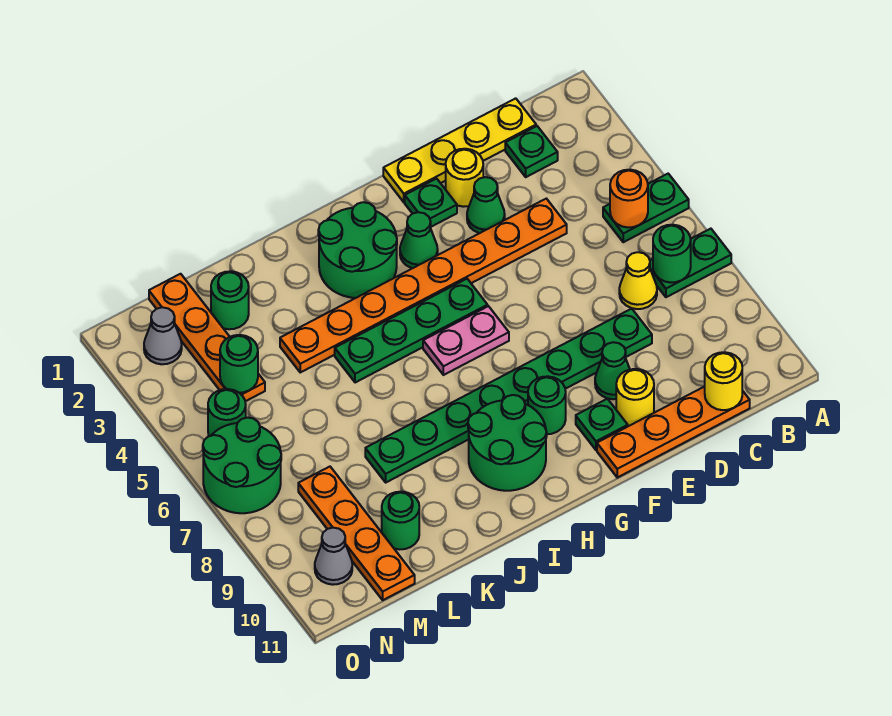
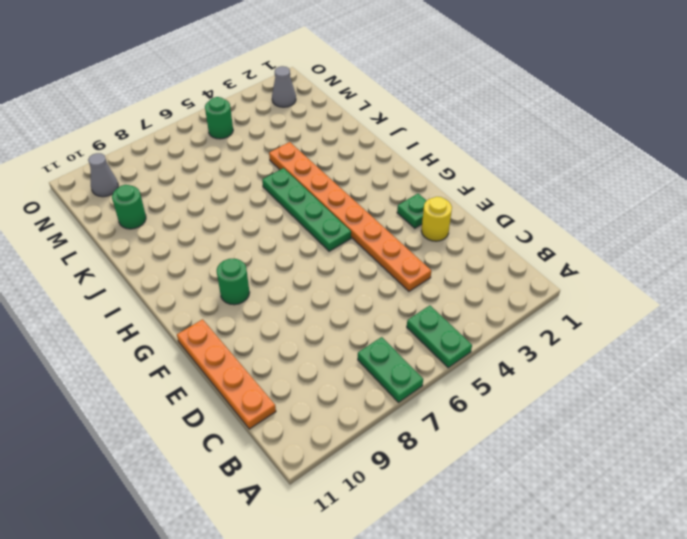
none -> yellow plate C1:F1 level 1
none -> green plate C2 level 1
none -> yellow cone C7 level 1
none -> green plate D8:K8 level 1

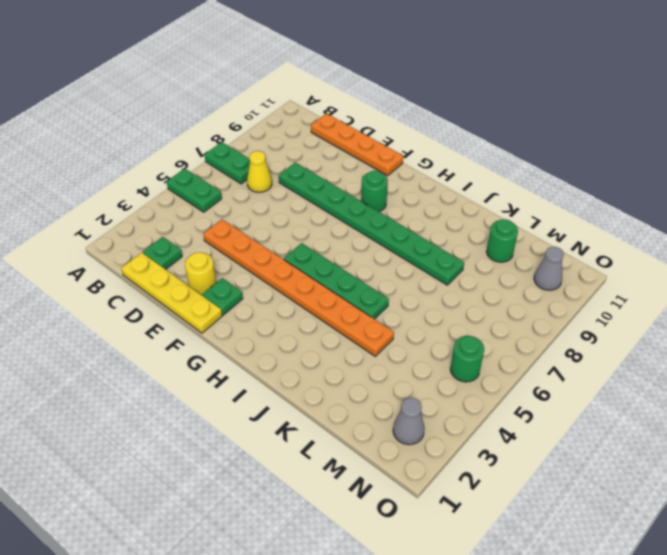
none -> green cone E3 level 1
none -> green cone E9 level 1
none -> yellow round brick E10 level 1
none -> green plate F10 level 1

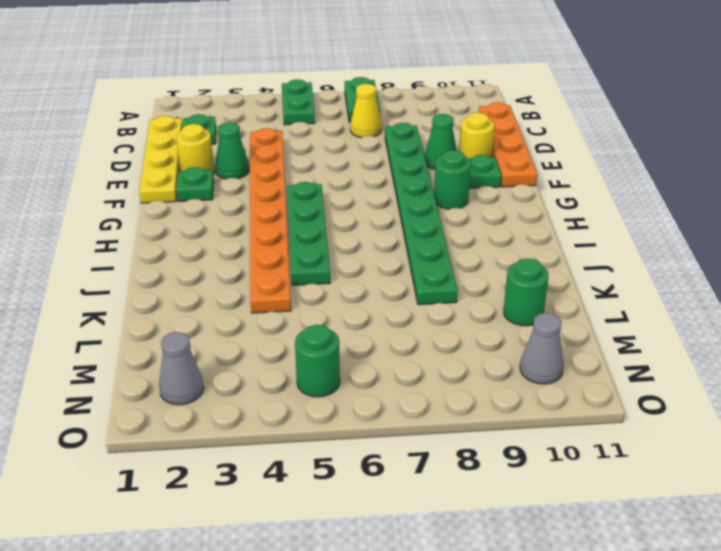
none -> green cone G3 level 1
none -> pink plate G6:H6 level 1
none -> green round brick H2:I3 level 1
none -> green round brick H9:I10 level 1

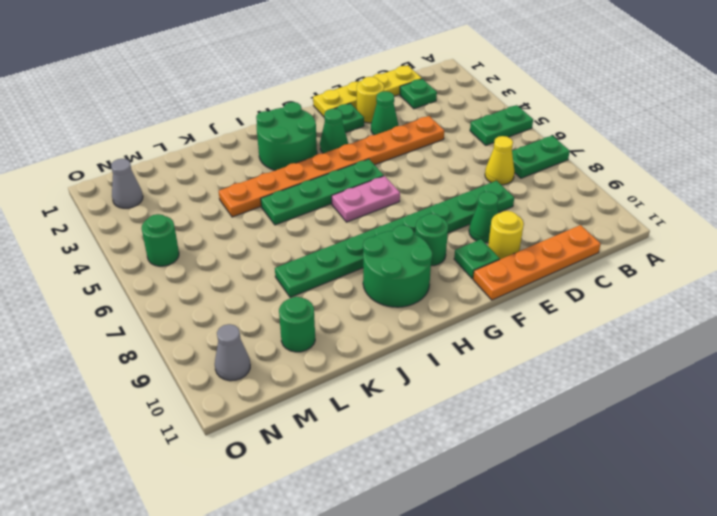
none -> green round brick L2 level 1
none -> orange plate M1:M4 level 1
none -> orange plate M8:M11 level 1
none -> green round brick N6:O7 level 1

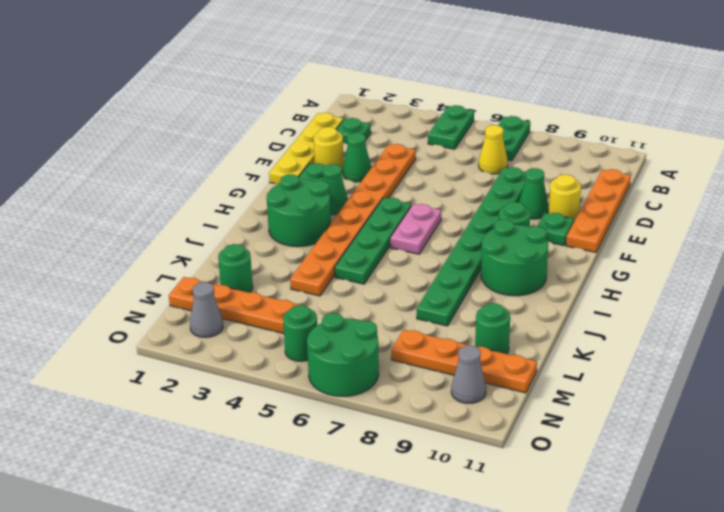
none -> orange round brick B5 level 2
none -> green round brick B7 level 2
none -> yellow round brick C11 level 2
none -> green round brick M4 level 2

